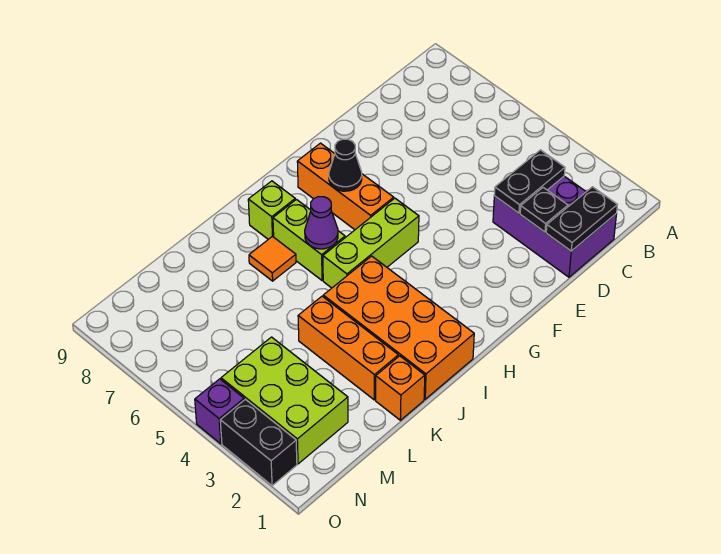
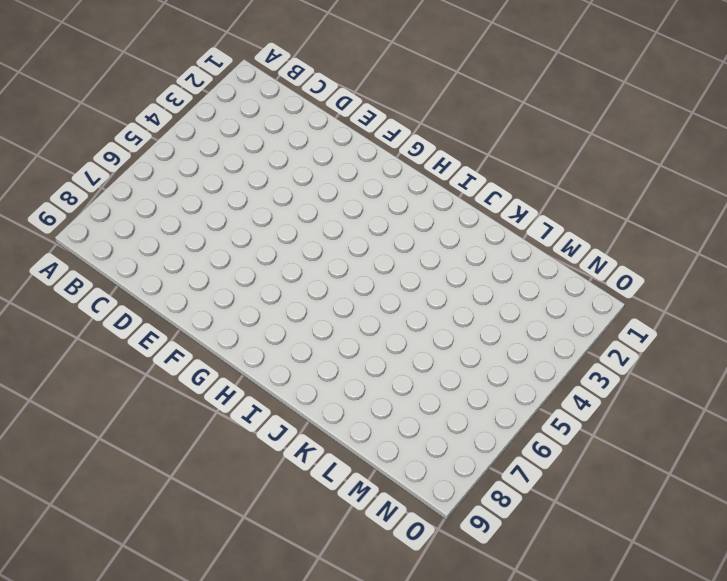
none -> purple brick C1:D3 level 1
none -> lime brick G5:I5 level 1
none -> orange brick G6:G8 level 1

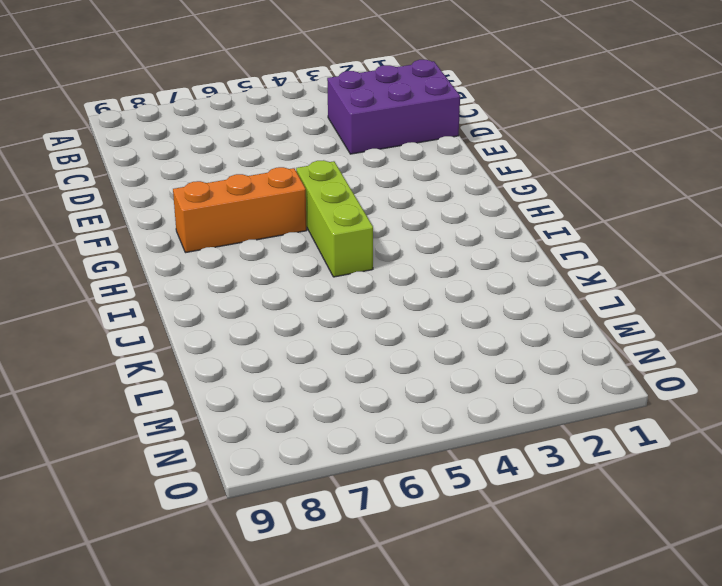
none -> orange brick I1:J4 level 1
none -> lime brick I6:I7 level 1
none -> lime brick I8 level 1

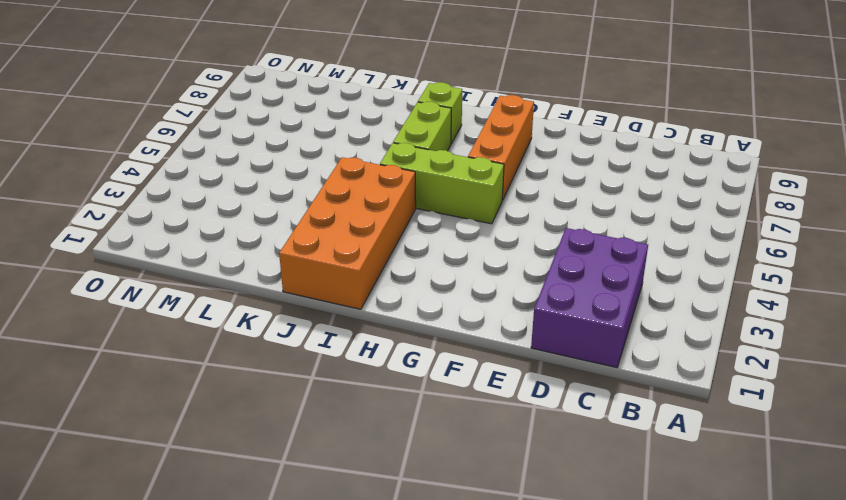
none -> orange tile J7 level 1
none -> orange brick K1 level 1
none -> orange brick K2:K4 level 1

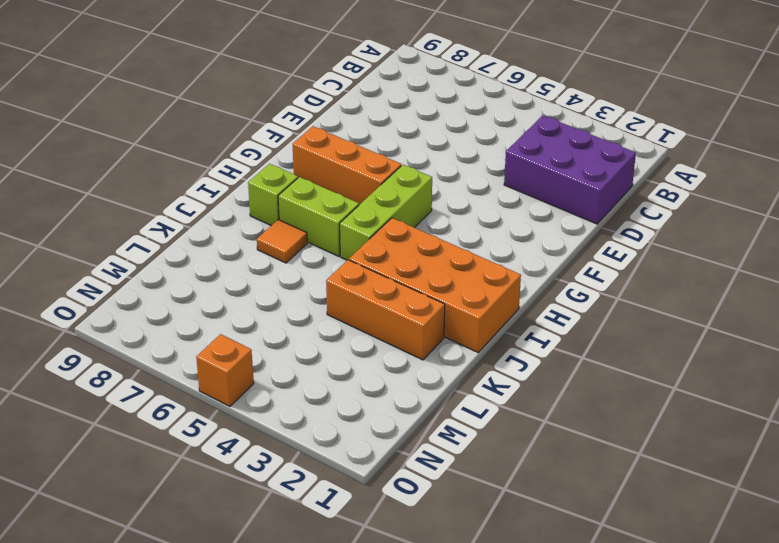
orange brick O5 level 1 -> orange brick K1 level 1
none -> lime brick M2:N4 level 1
none -> black brick O2:O3 level 1
none -> purple brick O4 level 1

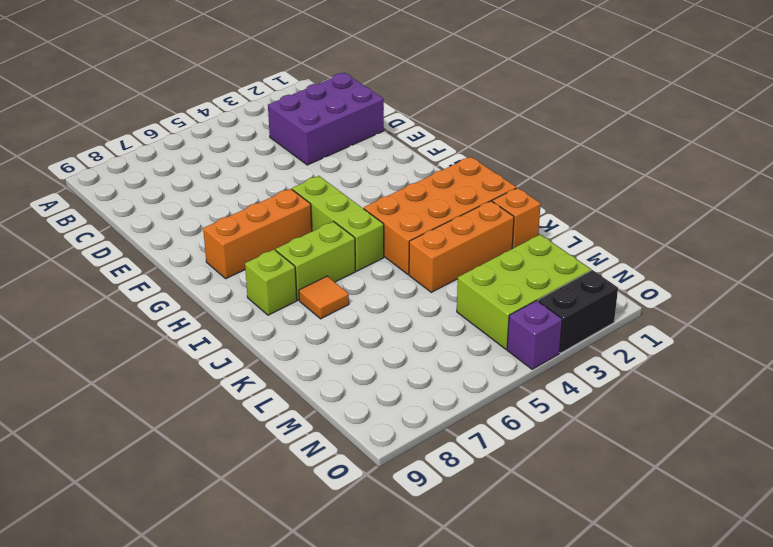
none -> black plate C1:D1 level 2
none -> black plate C3:D3 level 2
none -> black plate D2 level 2

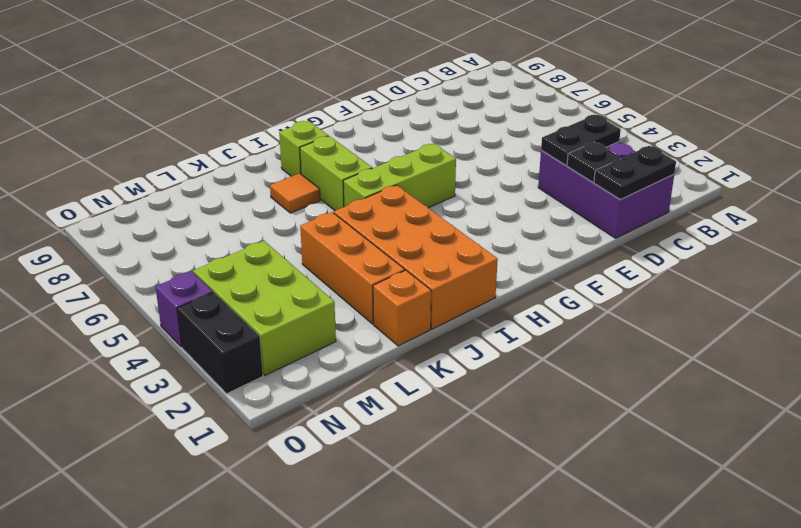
none -> orange brick G6:G8 level 1
none -> black cone G7 level 2
none -> purple cone I6 level 2

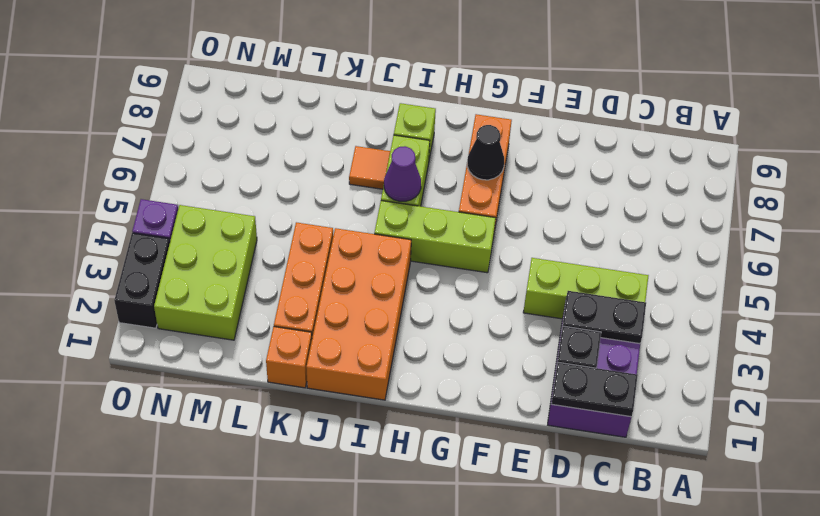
lime brick C4:E4 level 1 -> none

